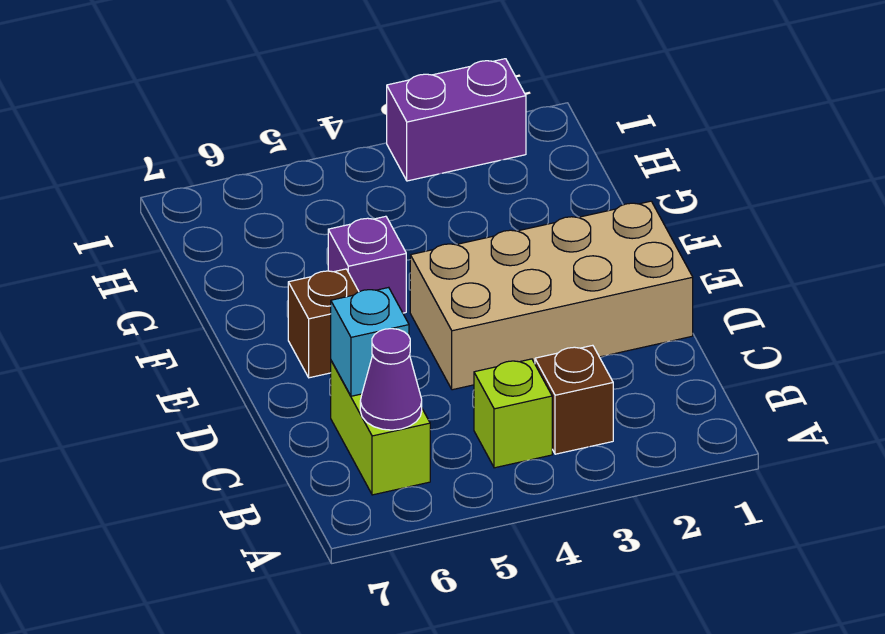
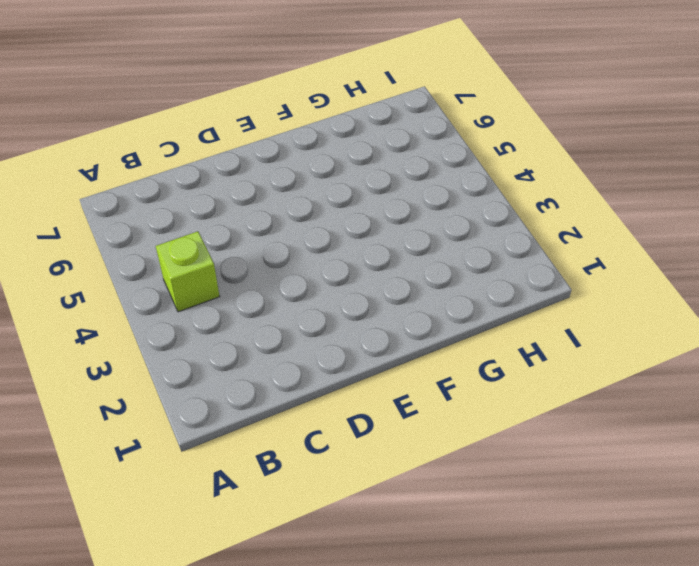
none -> brown brick B3 level 1
none -> lime brick B6:C6 level 1

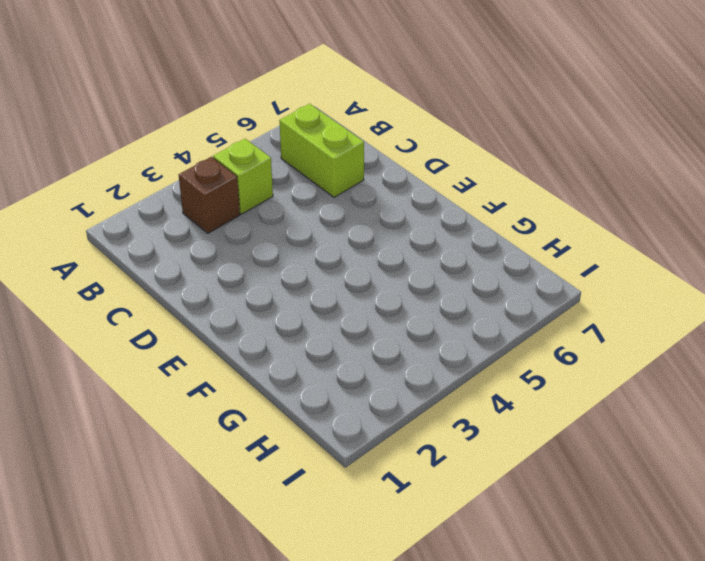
none -> tan brick D1:E4 level 1
none -> brown brick E6 level 1

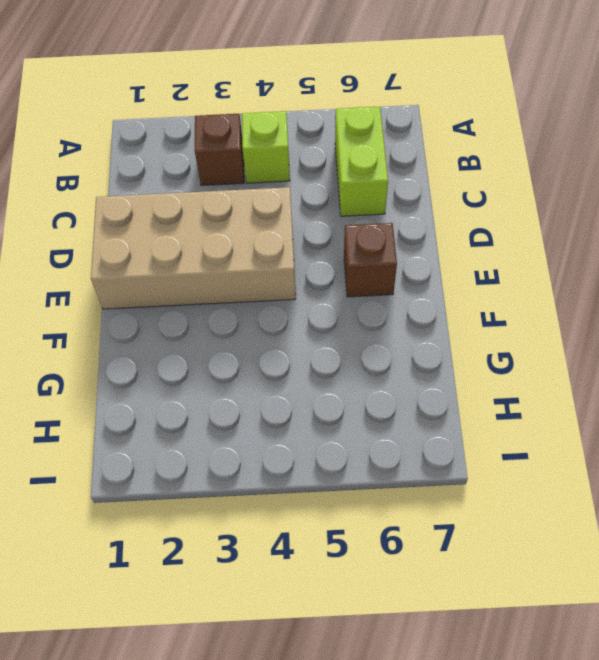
none -> purple brick F5 level 1
none -> purple brick I2:I3 level 1

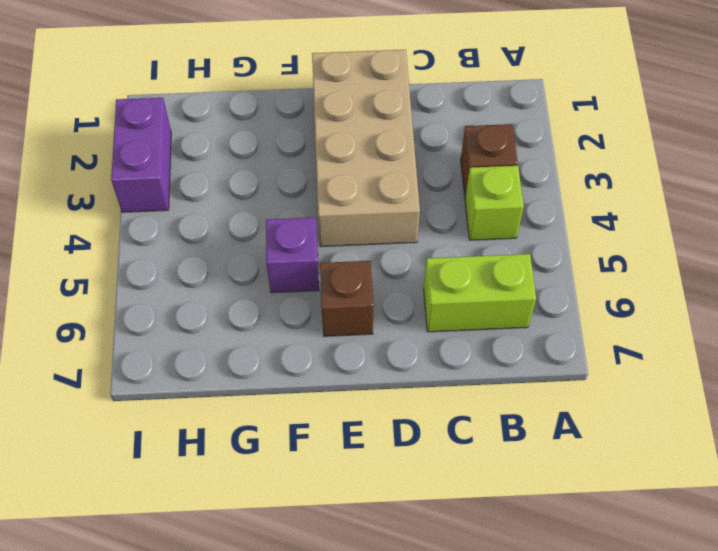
none -> purple cone B6 level 2
none -> cyan brick C6 level 2

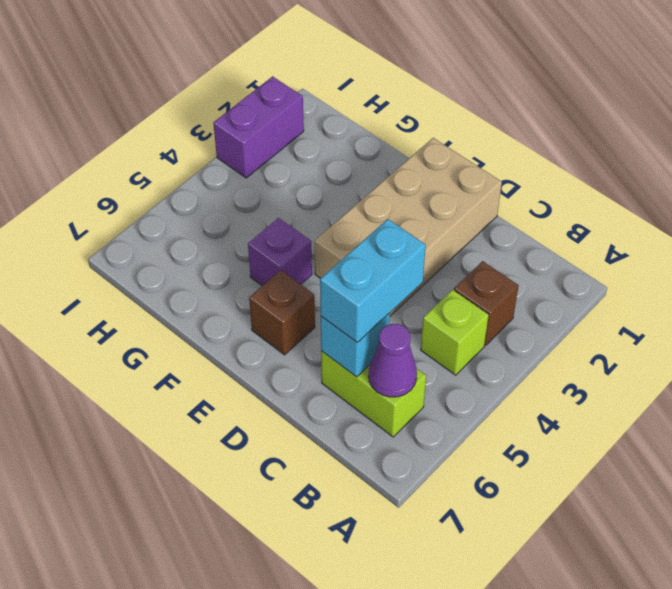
cyan brick C5:C6 level 3 -> none

